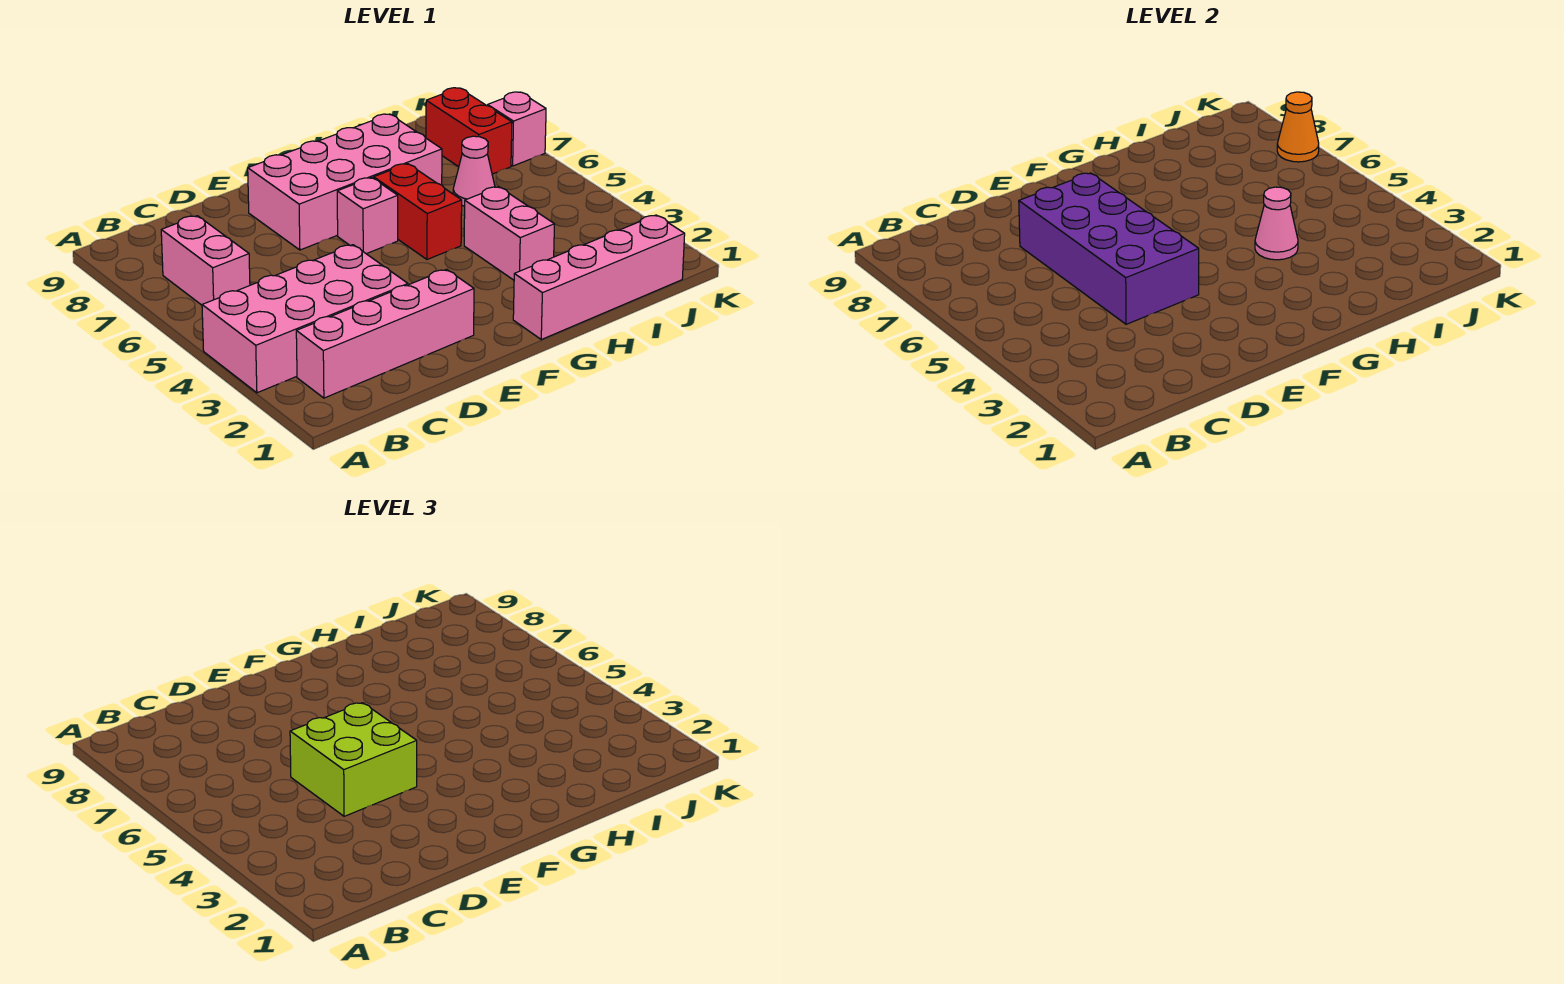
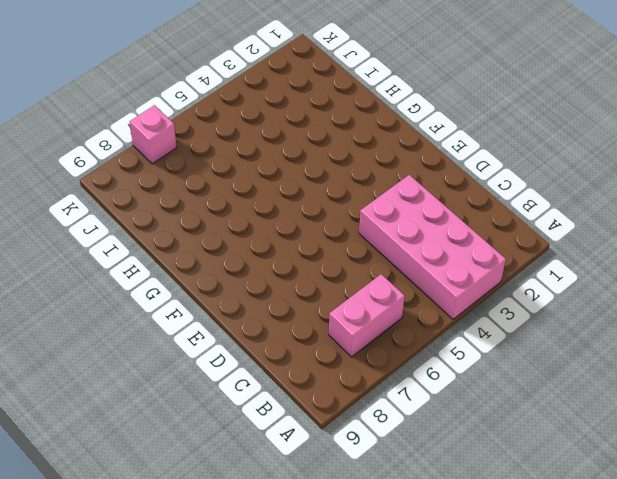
none -> pink brick B2:E2 level 1
none -> pink brick E7:H8 level 1
none -> pink brick F6 level 1

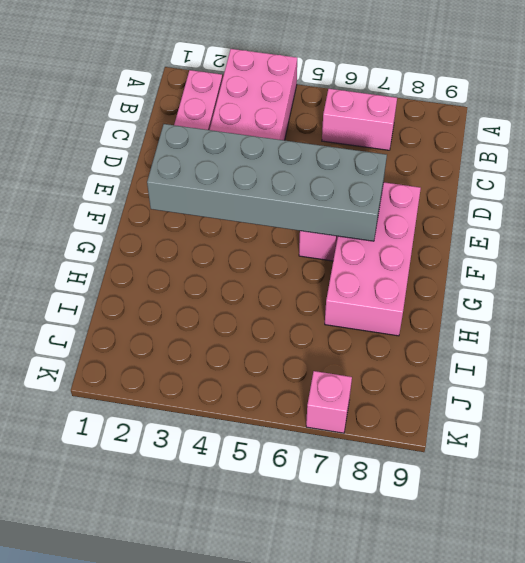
grey brick E2:F7 level 2 -> purple brick D4:E7 level 2
none -> pink brick G1:J1 level 1
none -> red brick G5:G6 level 1
none -> pink brick H3:H4 level 1

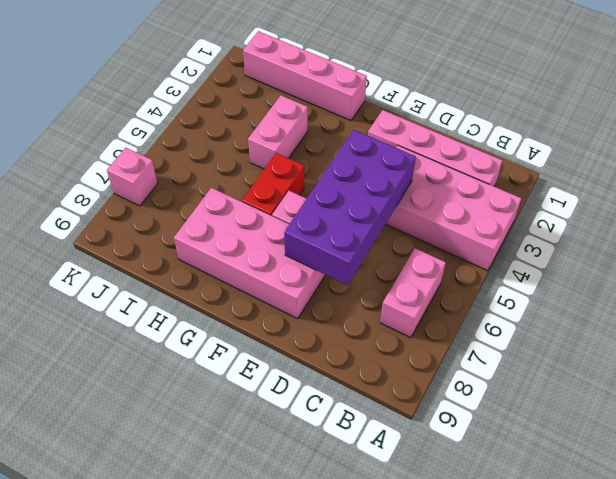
none -> pink cone I6 level 1
none -> red brick J7:J8 level 1
none -> pink cone H4 level 2

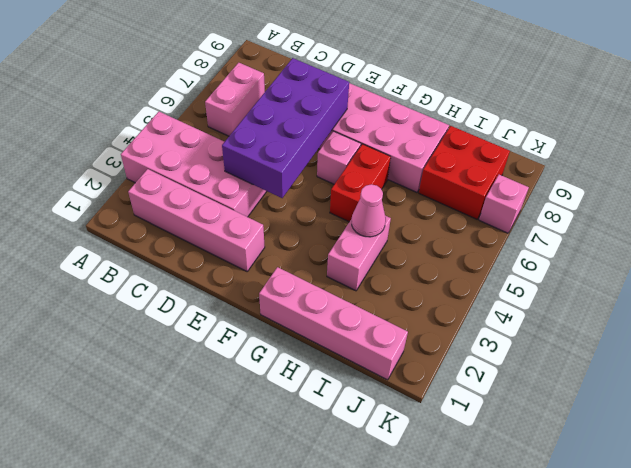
red brick I7:J8 level 1 -> red brick J7:J8 level 1
none -> pink cone I6 level 1
none -> orange cone K7 level 2
none -> lime brick D4:E5 level 3

